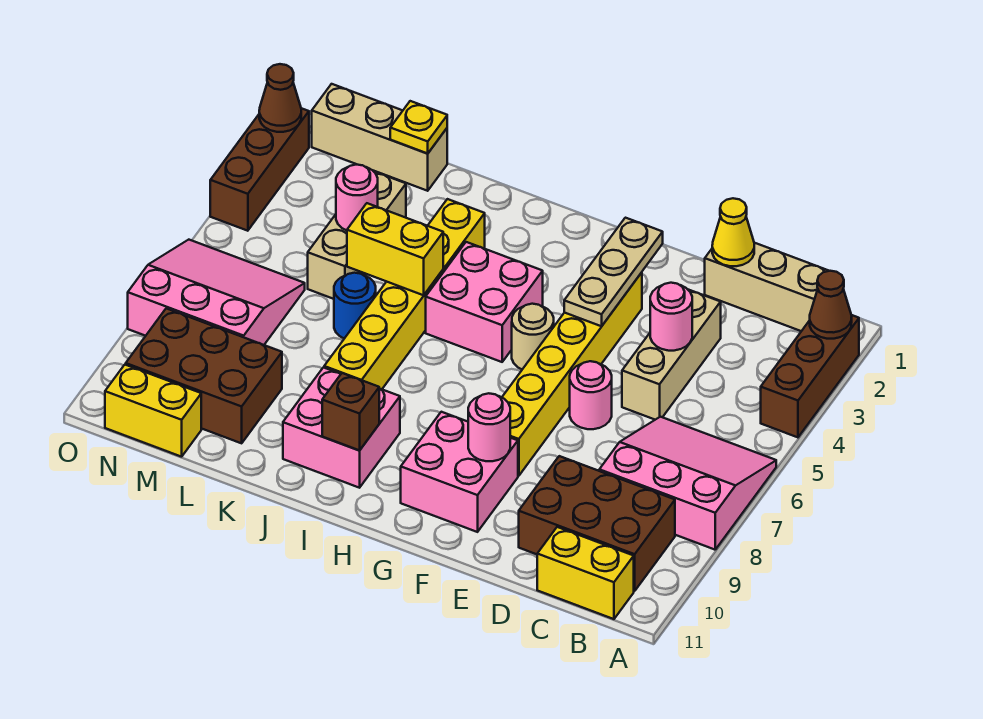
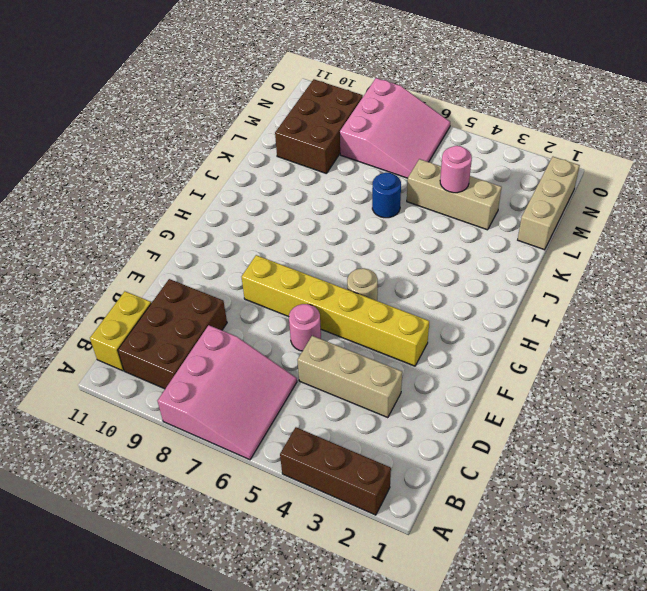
none -> tan brick B1:D1 level 1
none -> pink brick F9:G10 level 1
none -> pink brick H4:I5 level 1
none -> pink brick I9:J10 level 1

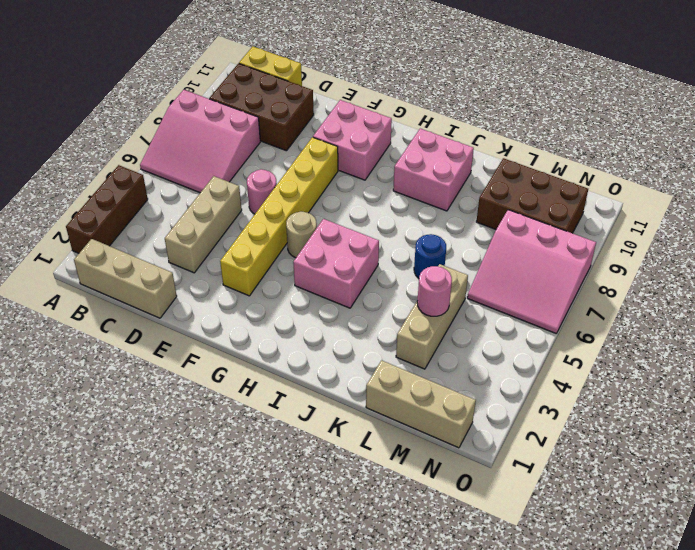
none -> yellow brick J3:J8 level 1
none -> yellow brick M11:N11 level 1
none -> brown brick O2:O4 level 1
none -> brown cone A2 level 2

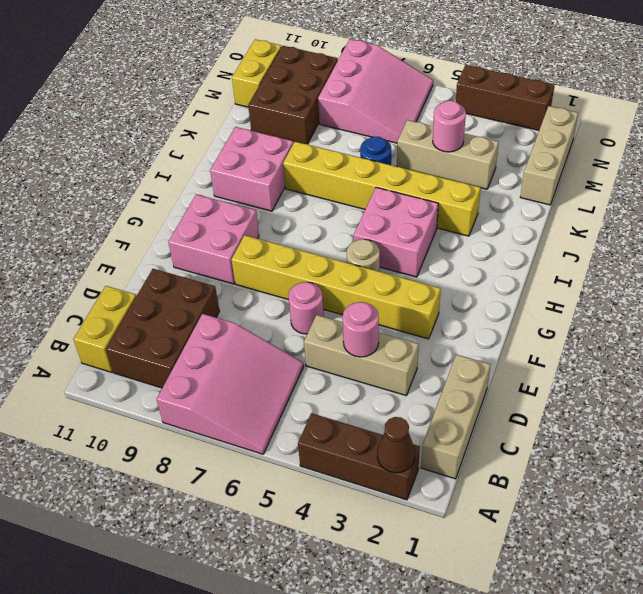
none -> yellow cone D1 level 2
none -> tan plate F2:F4 level 2
none -> pink round brick F9 level 2
none -> brown brick I10 level 2

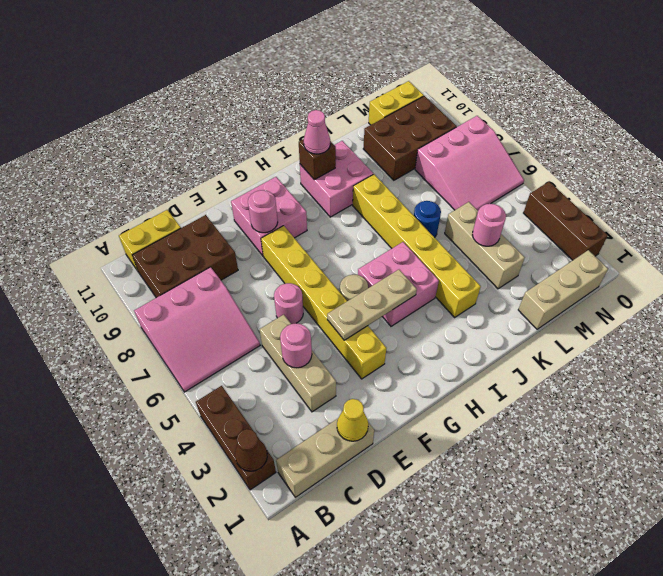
tan plate F4:H4 level 2 -> tan plate F2:F4 level 2
pink cone I10 level 3 -> none
none -> yellow brick J5:K5 level 2
none -> yellow plate L1 level 2
none -> brown cone O2 level 2

